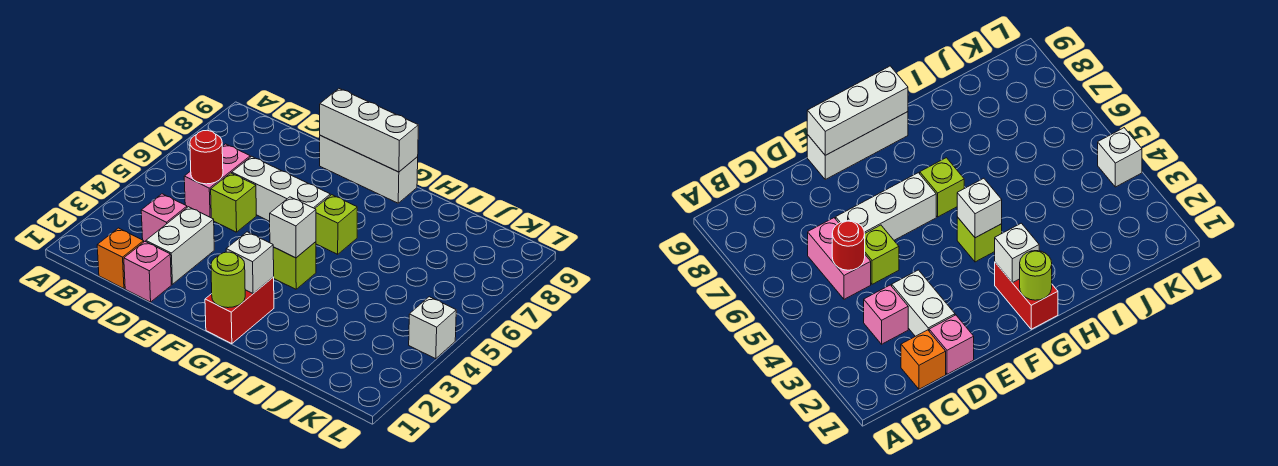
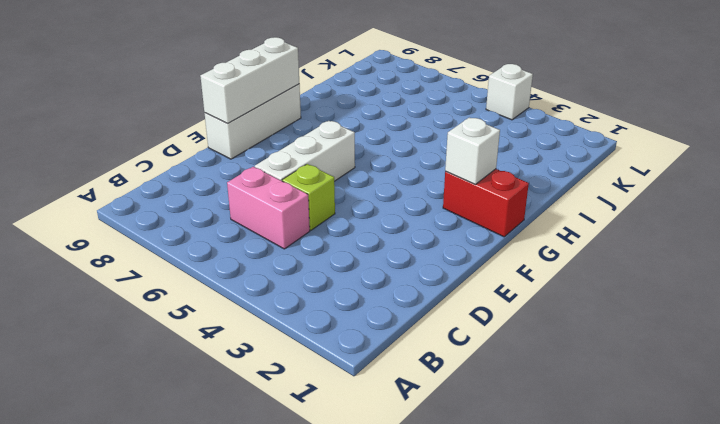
none -> orange brick C1 level 1
none -> pink brick C3 level 1
none -> pink brick D1 level 1

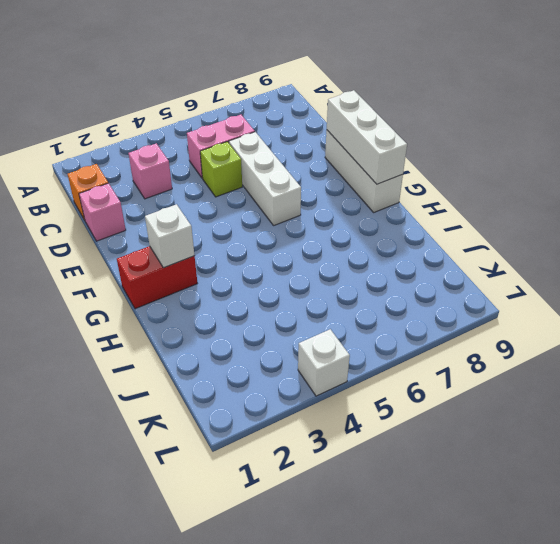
none -> white brick D2:D3 level 1
none -> lime brick G4 level 1
none -> lime brick G6 level 1

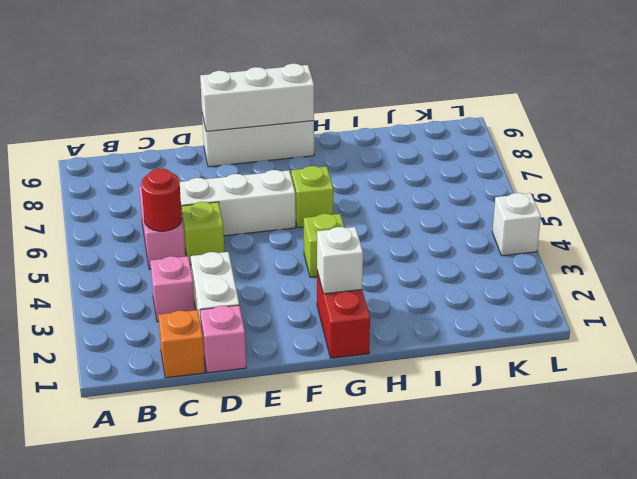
none -> lime round brick G1 level 2
none -> white brick G4 level 2

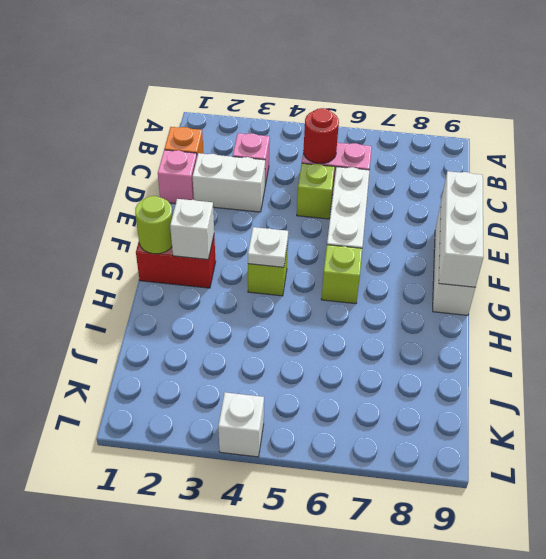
white plate G4 level 2 -> white brick G4 level 2

